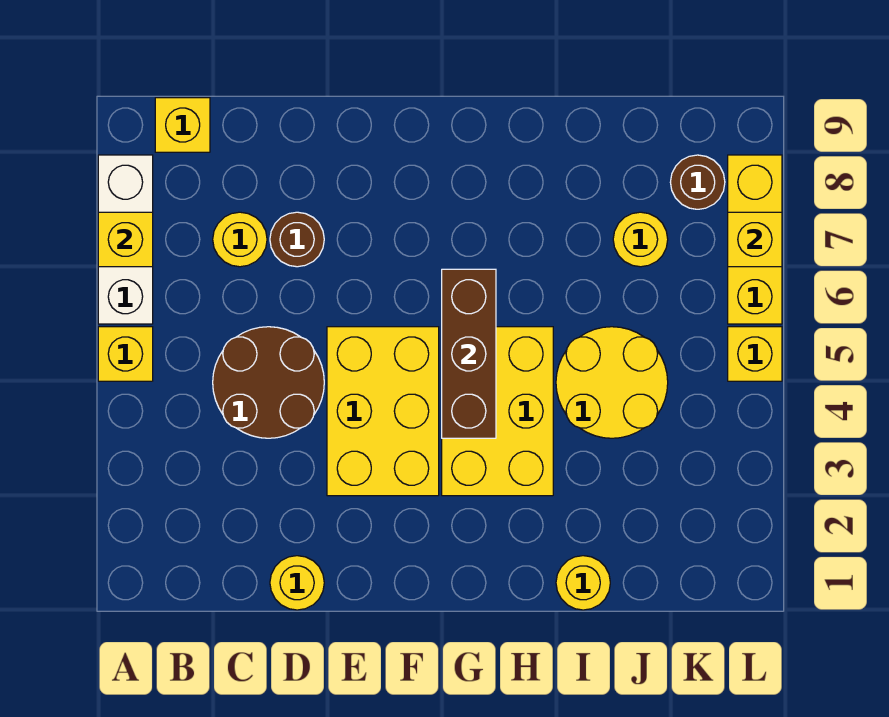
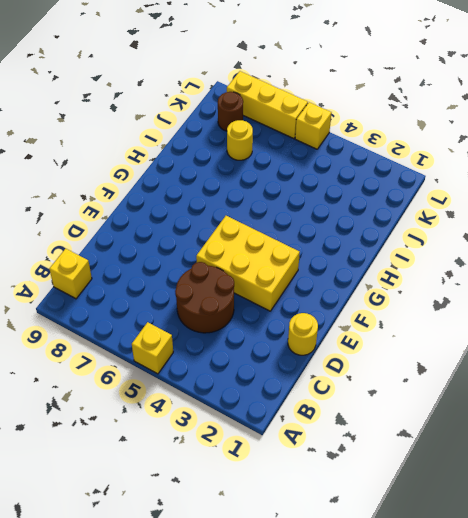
none -> white brick A6:A8 level 1
none -> yellow round brick C7 level 1
none -> brown round brick D7 level 1

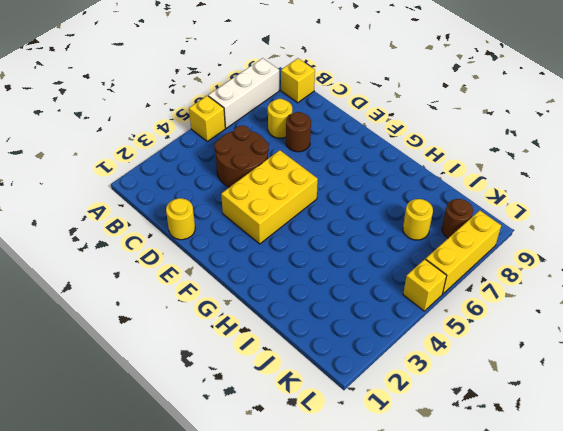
none -> yellow brick G3:H5 level 1
none -> yellow round brick I1 level 1
none -> yellow round brick I4:J5 level 1

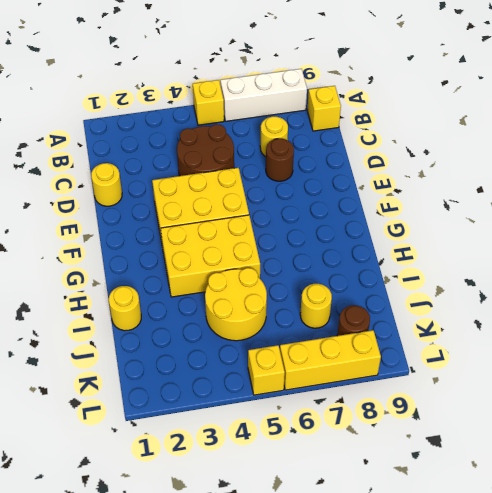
none -> yellow brick A7 level 2
none -> brown brick G4:G6 level 2
none -> yellow brick L7 level 2

